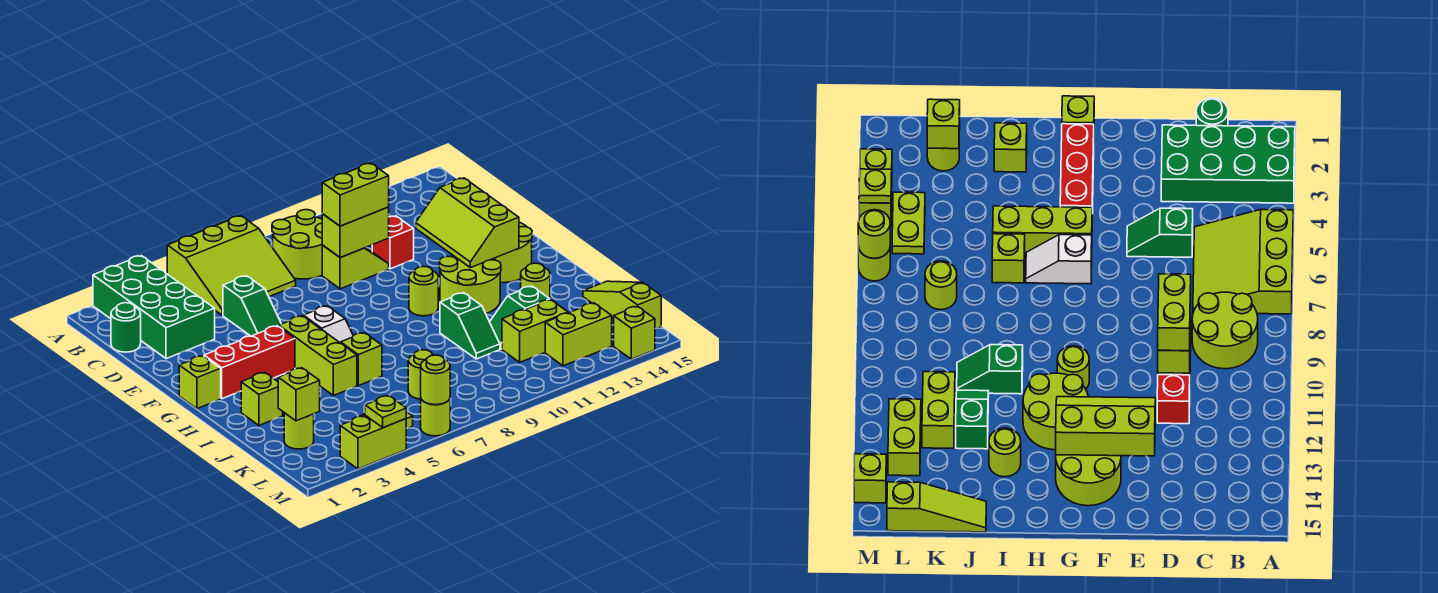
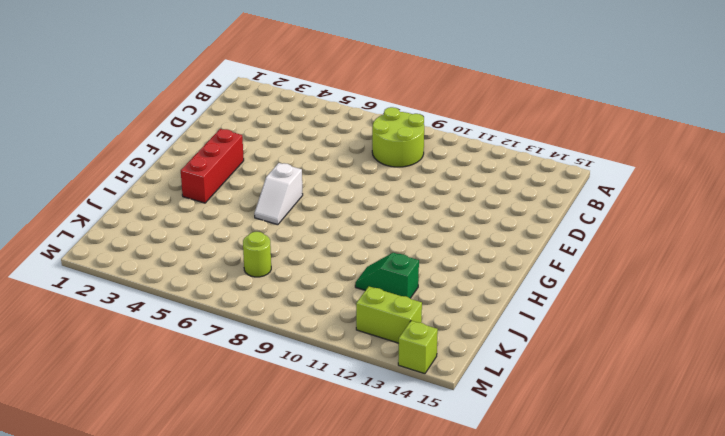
red brick F3:H3 level 1 -> red brick G2:G4 level 1
none -> green brick A2:D3 level 1
none -> lime slope A5:C7 level 1 top A
none -> green round brick C1 level 1
none -> green slope D5:E5 level 1 top D

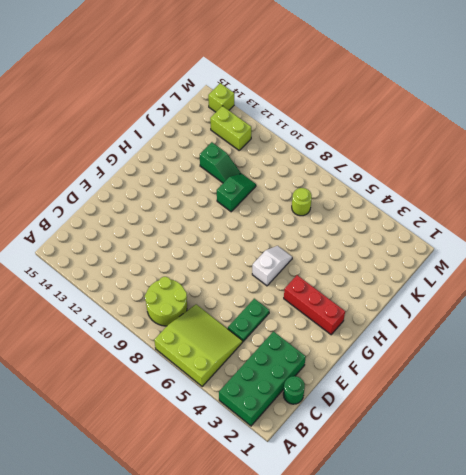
green plate D5:E5 level 1 -> green slope D5:E5 level 1 top D
none -> lime slope D9:D10 level 1 top 9
none -> red brick D11 level 1
none -> lime round brick F13:G14 level 1
none -> lime brick G1 level 1

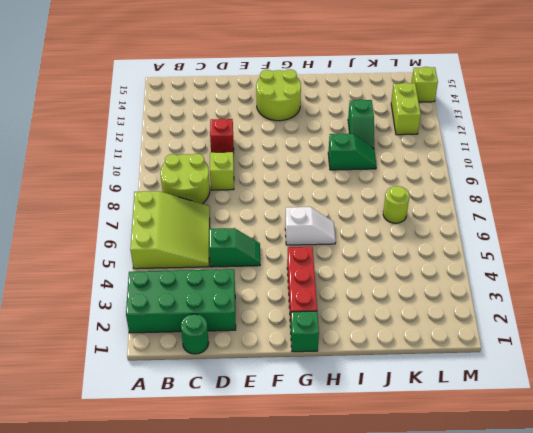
green brick G1 level 1 -> lime brick G1 level 1
none -> lime brick G5:I5 level 1
none -> lime round brick G10 level 1
none -> lime round brick G11:H12 level 1
none -> lime brick I2 level 1

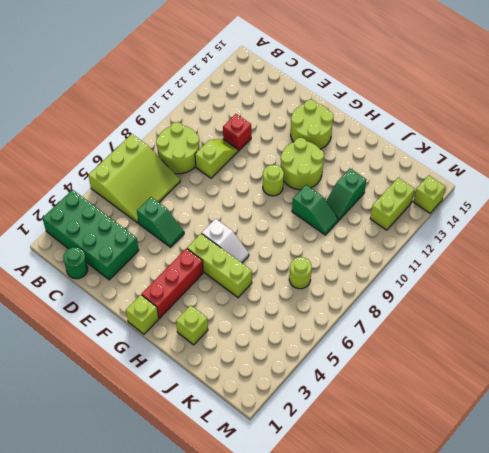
none -> lime brick I6 level 1
none -> lime round brick I13 level 1
none -> lime slope J15:L15 level 1 top L
none -> lime round brick K2 level 1

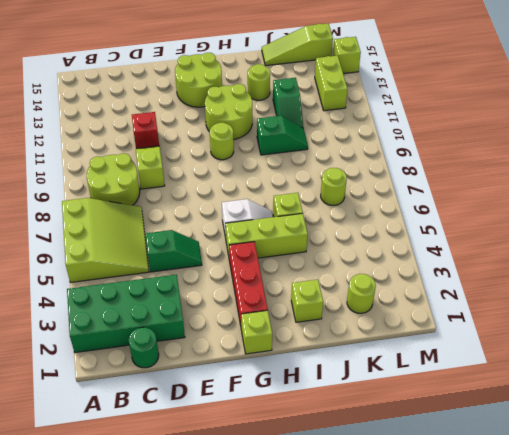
none -> lime brick K11:K12 level 1
none -> lime plate L4:L5 level 1
none -> lime brick M3:M4 level 1
none -> lime round brick M6 level 1

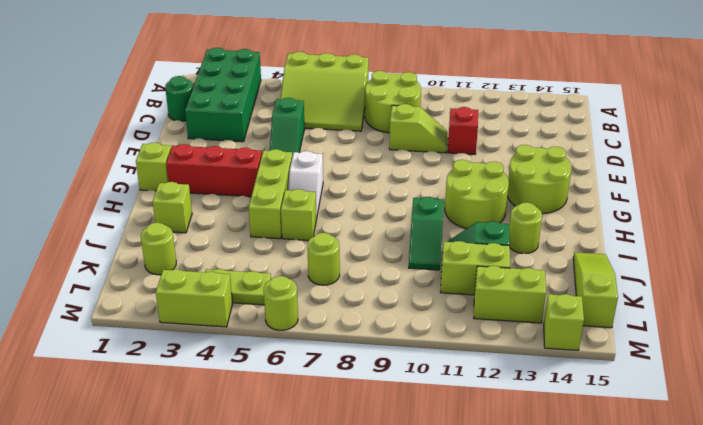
none -> lime round brick G10 level 1
none -> lime brick D9:D10 level 2
none -> lime slope E12:G13 level 2 top 13
none -> lime brick K2 level 2

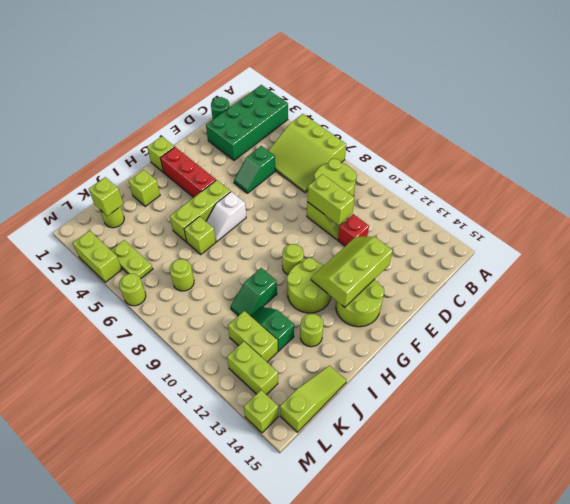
none -> lime plate M4 level 2
none -> lime round brick M6 level 2
none -> lime brick D9:D10 level 3

